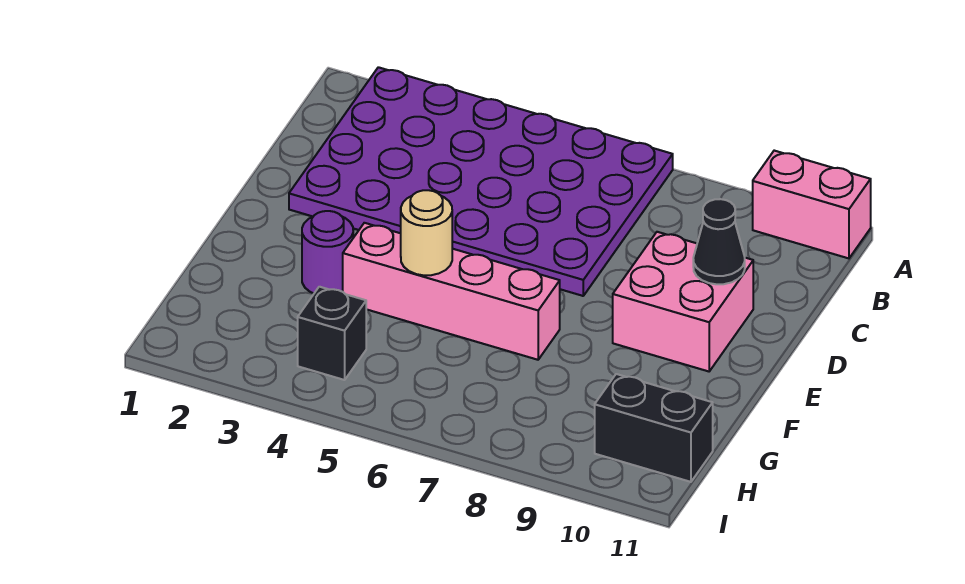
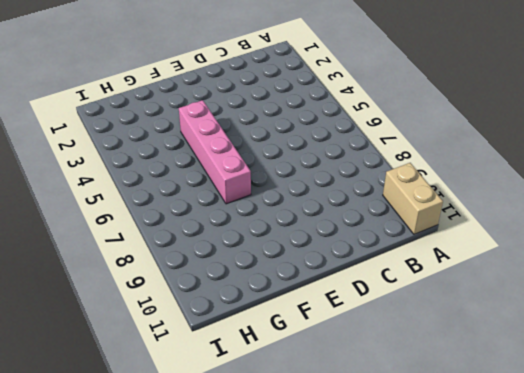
tan brick A10:A11 level 1 -> pink brick A10:A11 level 1
none -> purple plate A2:D7 level 1
none -> pink brick D9:E10 level 1

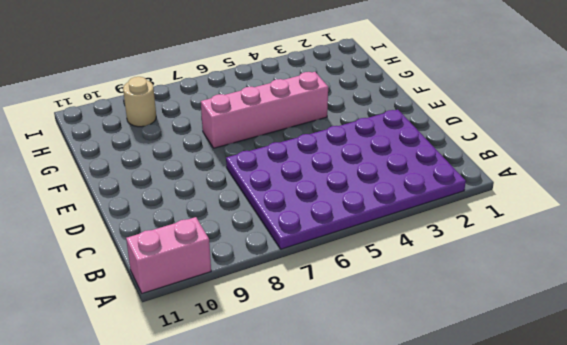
tan round brick H9 level 1 -> tan round brick F5 level 2
none -> pink brick D9:E10 level 1
none -> purple round brick F3 level 1

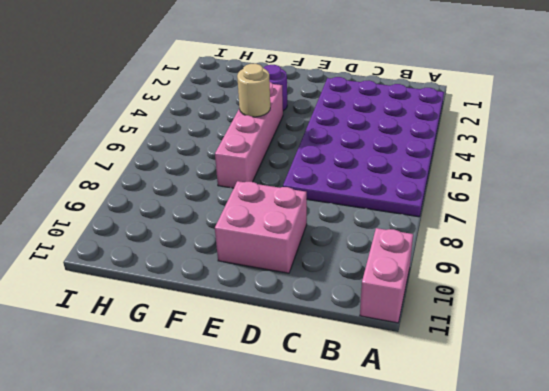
none -> black brick H4 level 1
none -> black brick H10:H11 level 1

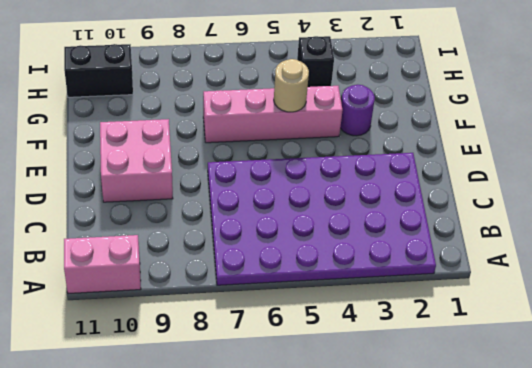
none -> black cone D10 level 2

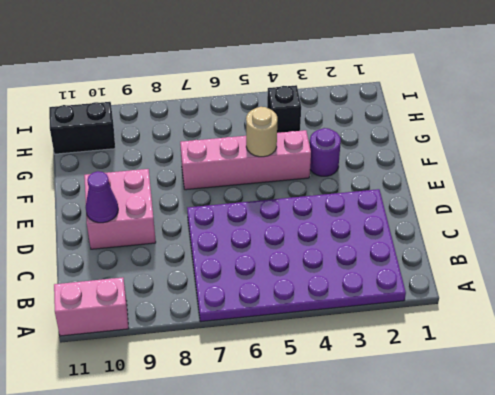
purple cone D10 level 2 -> black cone D10 level 2

